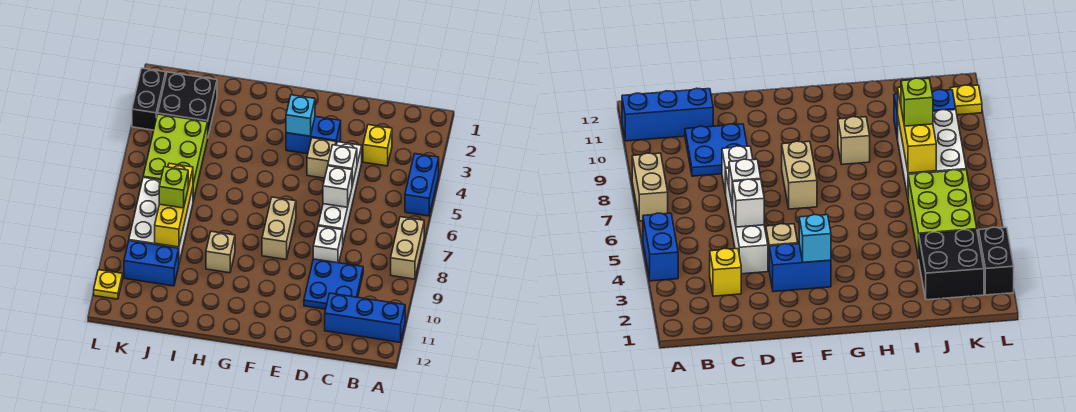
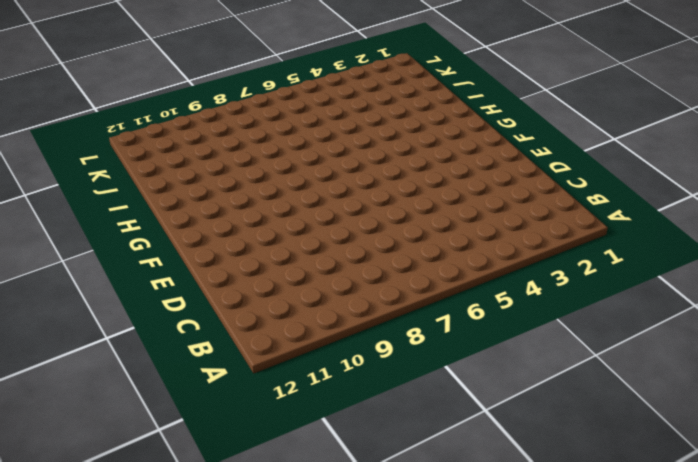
none -> blue brick A4:A5 level 1
none -> tan brick A7:A8 level 1
none -> blue brick A11:C11 level 1

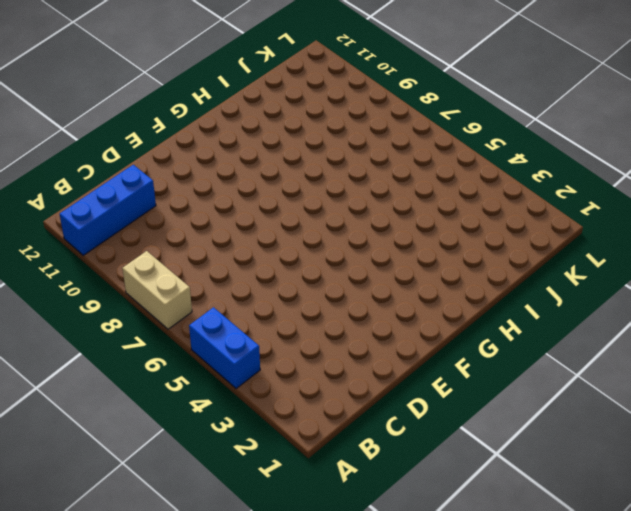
none -> yellow brick C3 level 1
none -> blue plate C9:D10 level 1
none -> white brick D4:D7 level 1

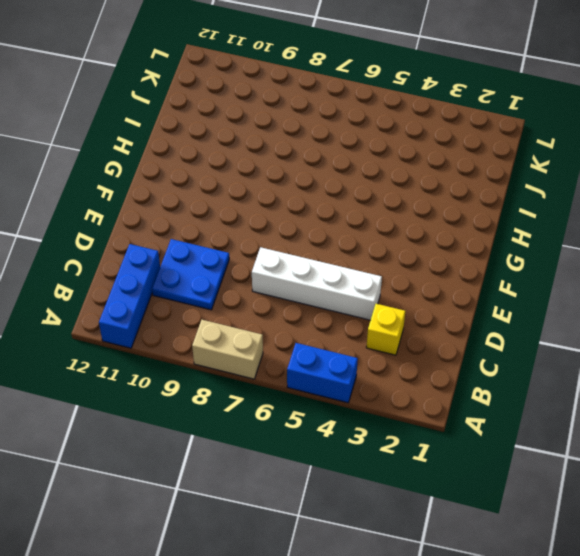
none -> white brick D8 level 1
none -> blue brick E3:F3 level 1
none -> tan brick E4 level 1

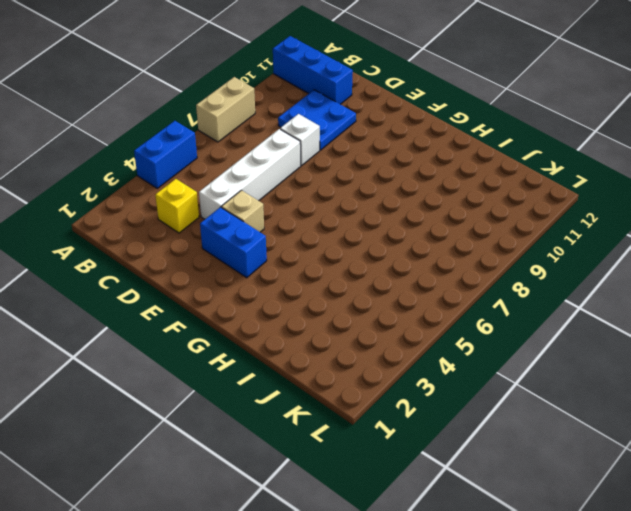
none -> tan brick F7:F8 level 1
none -> tan brick H9 level 1
none -> black brick J2:K3 level 1

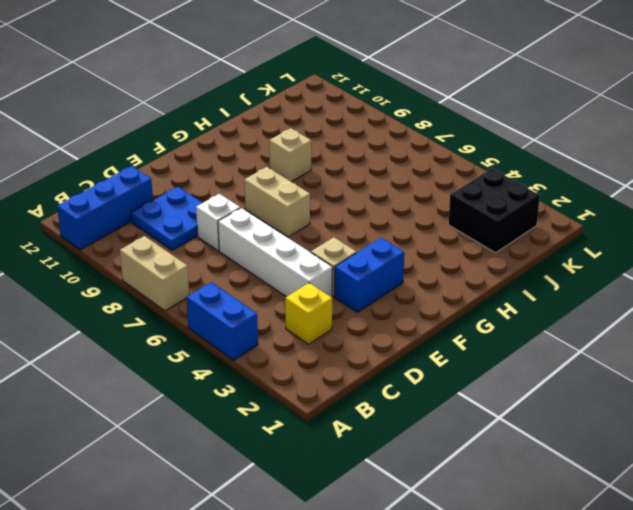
none -> lime brick J4:K6 level 1
none -> white brick J7:K9 level 1
none -> blue brick J10:K10 level 1

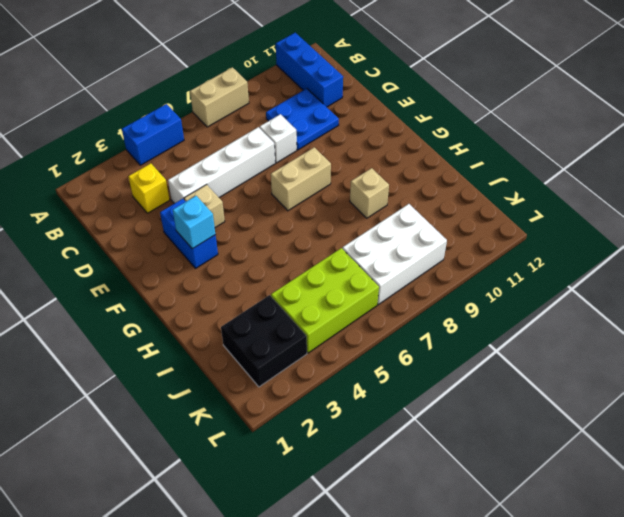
none -> blue brick J10:K10 level 1
none -> black brick L2:L3 level 1
none -> yellow plate L11 level 1

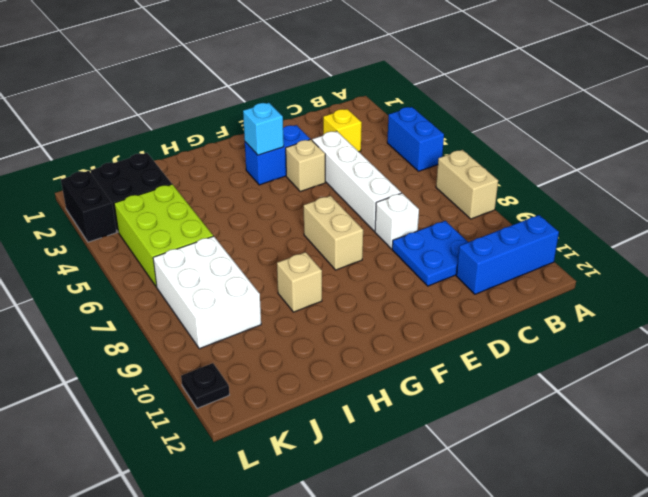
black plate L11 level 1 -> yellow plate L11 level 1
none -> blue brick J10:K10 level 1
none -> white brick D5 level 2
none -> white brick D6 level 2

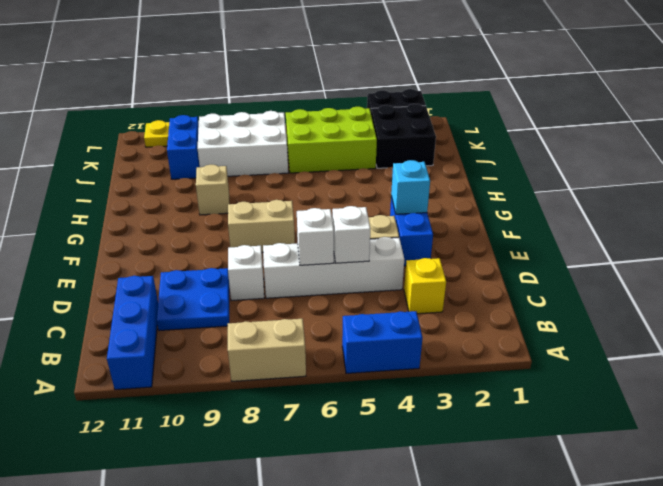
none -> yellow brick J7:J9 level 2
none -> lime brick J8 level 3

